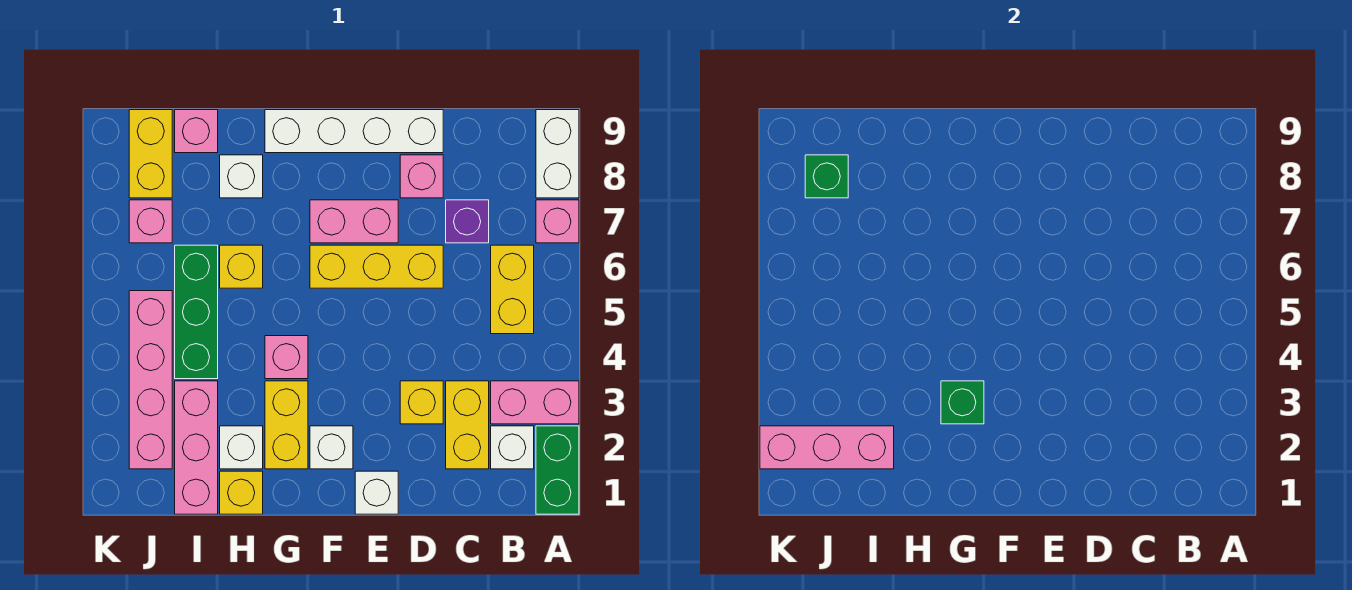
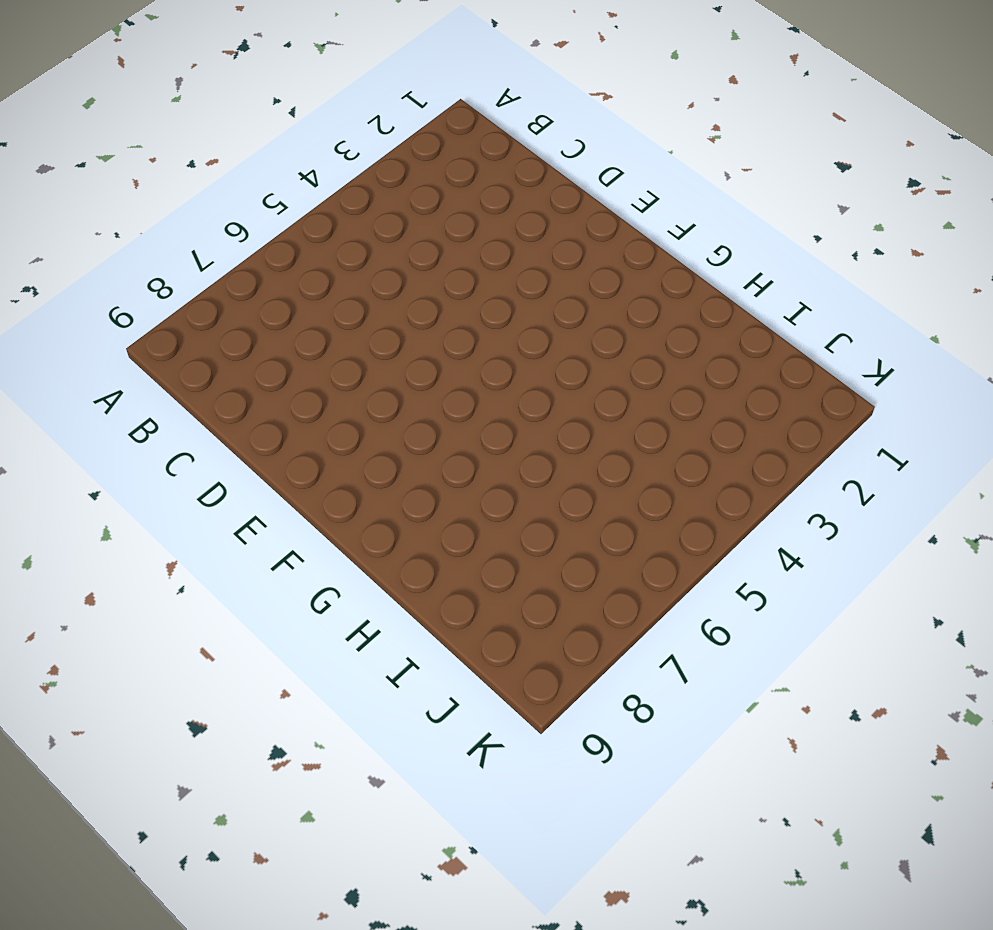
none -> green brick A1:A2 level 1
none -> pink brick A3:B3 level 1
none -> pink brick A7 level 1
none -> white brick A8:A9 level 1

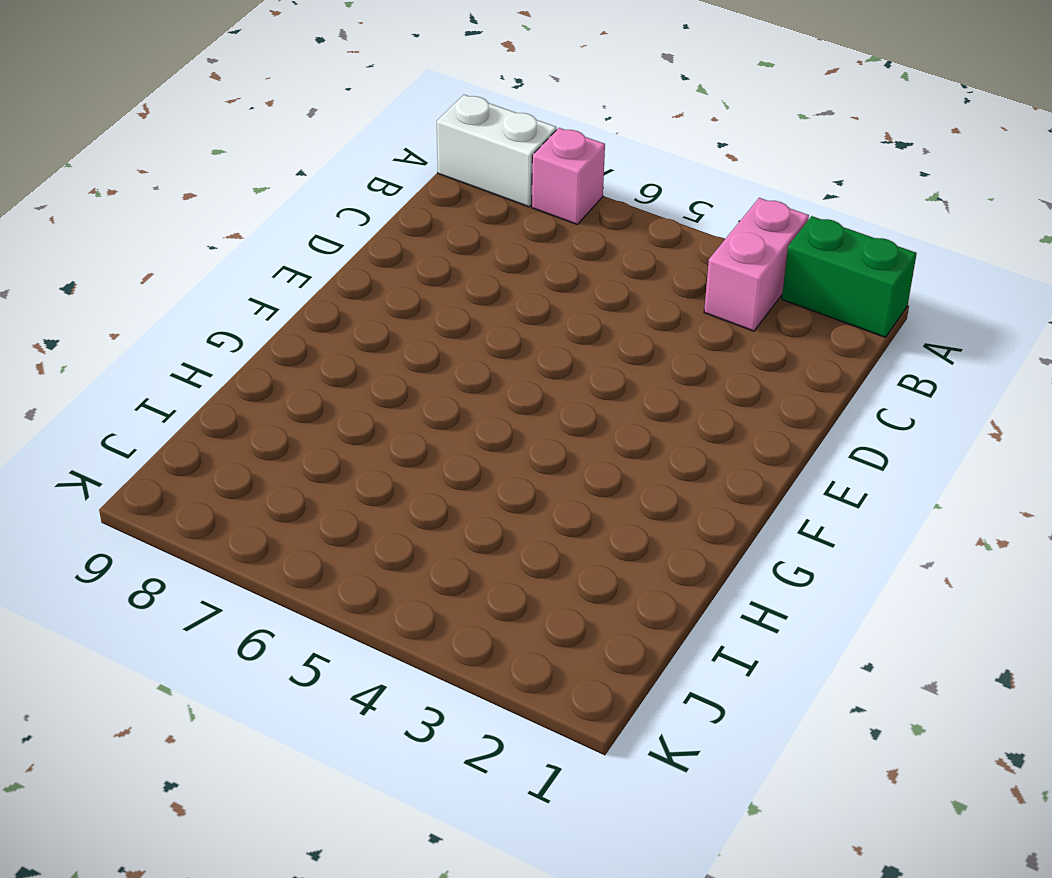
none -> white brick B2 level 1
none -> yellow brick B5:B6 level 1
none -> yellow brick C2:C3 level 1
none -> purple brick C7 level 1

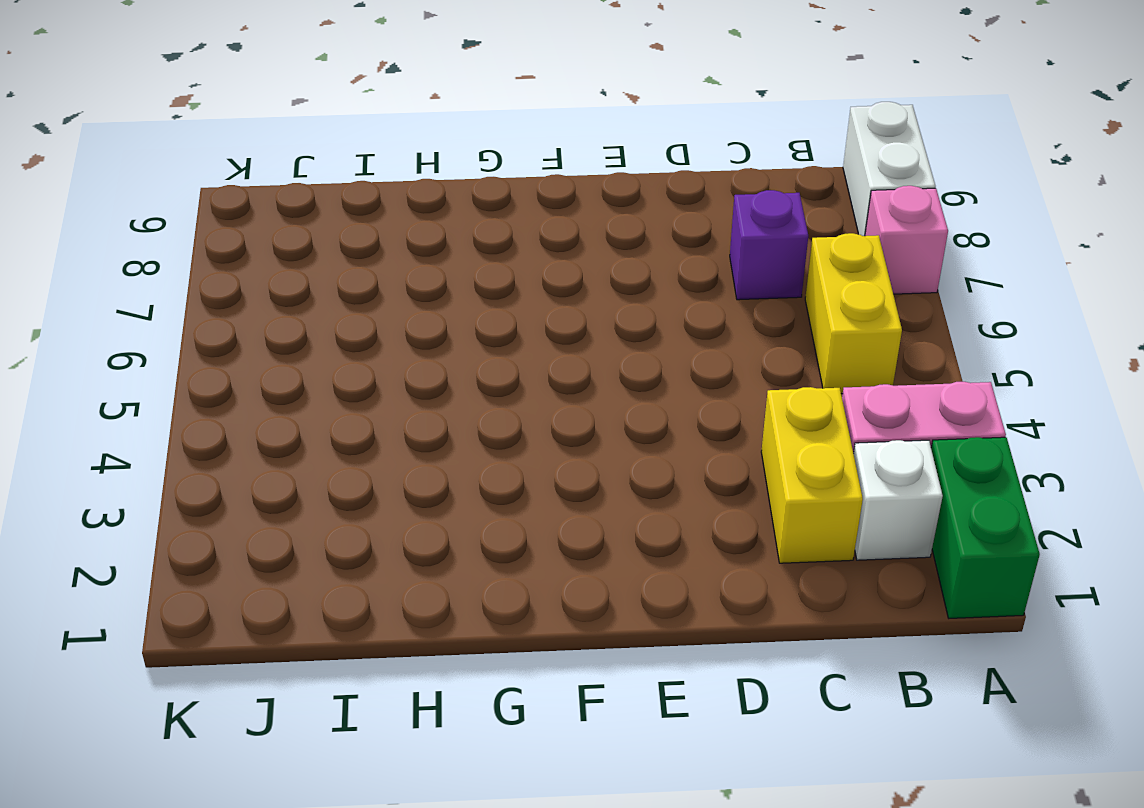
none -> yellow brick D3 level 1
none -> yellow brick D6:F6 level 1
none -> pink brick D8 level 1
none -> white brick D9:G9 level 1

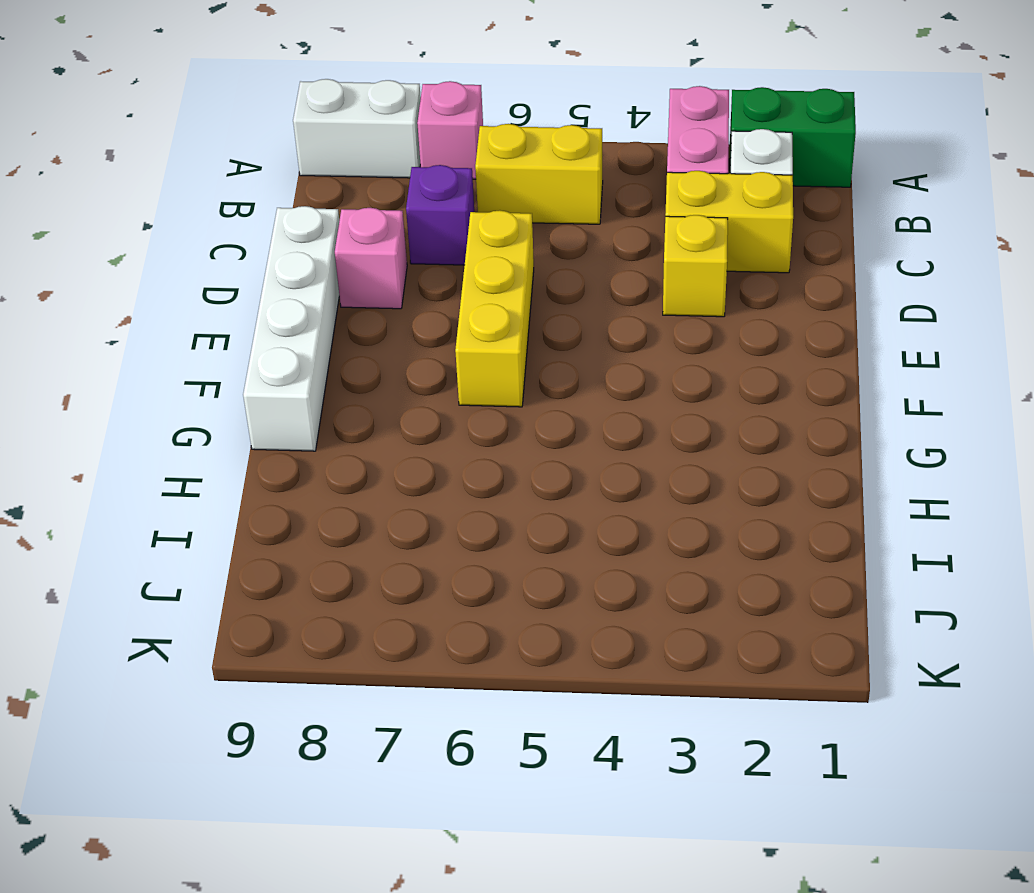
none -> white brick E1 level 1
none -> pink brick E7:F7 level 1
none -> white brick F2 level 1
none -> yellow brick G2:G3 level 1

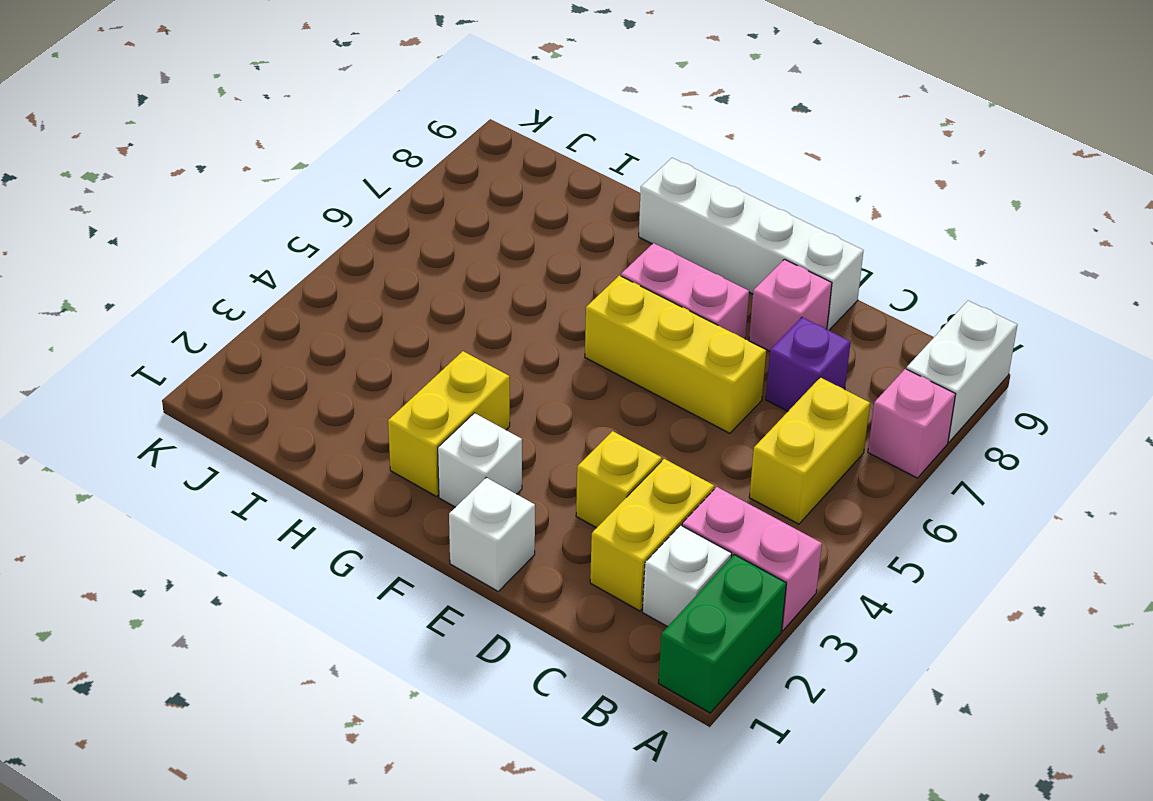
none -> pink brick G4 level 1
none -> yellow brick H1 level 1
none -> white brick H2 level 1
none -> yellow brick H6 level 1

